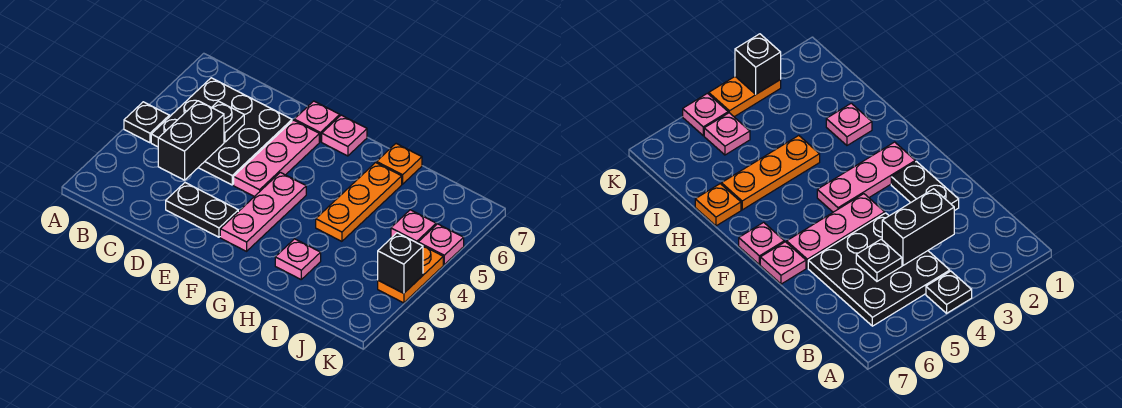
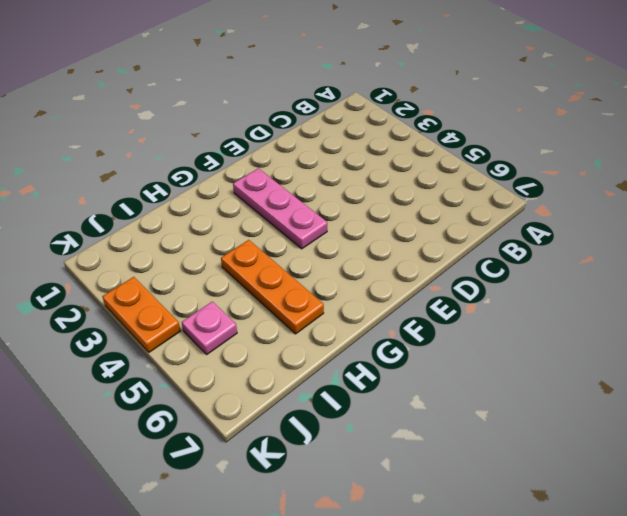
none -> black plate A4 level 1
none -> black plate B4:D6 level 1
none -> black plate D2:E2 level 1

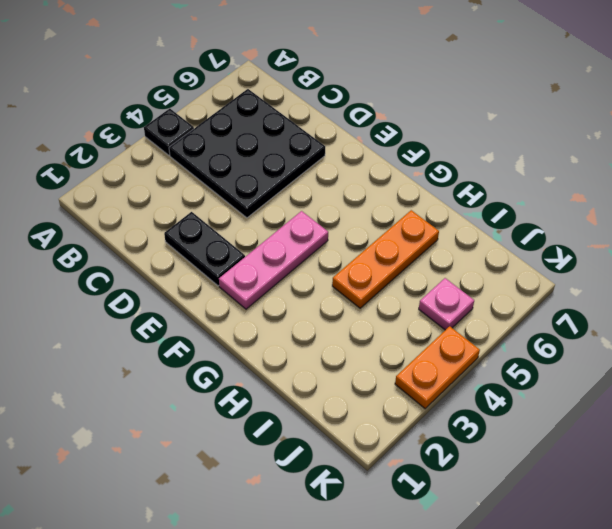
none -> pink plate E4:E6 level 1
none -> pink plate E7 level 1
none -> pink plate F7 level 1

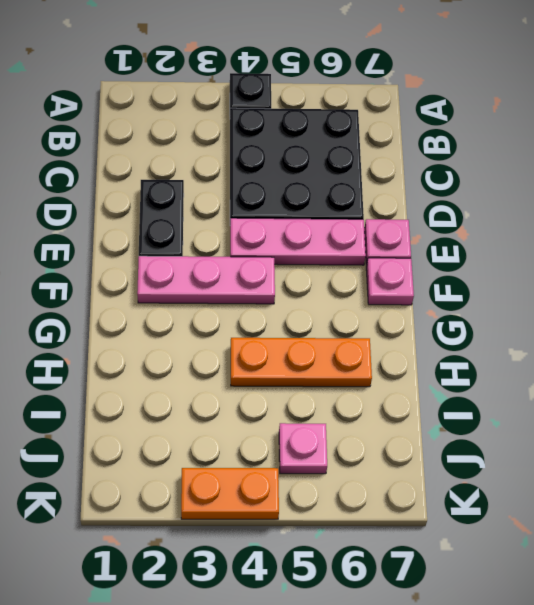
none -> pink plate H2 level 1
none -> orange plate H7 level 1
none -> pink plate K5 level 1

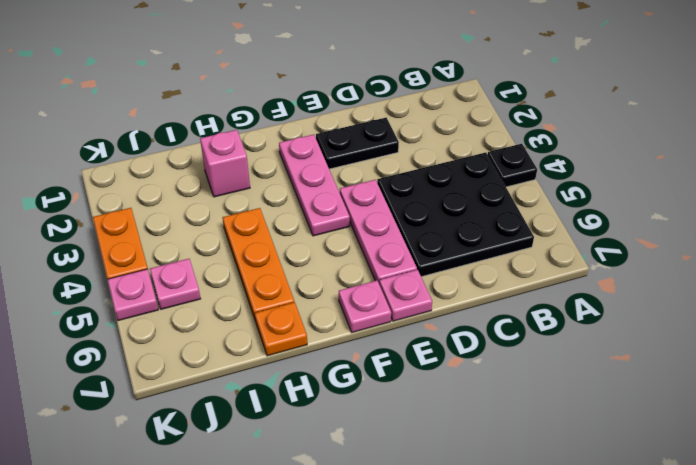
pink brick H2 level 1 -> pink plate H2 level 1
none -> black brick C3:C4 level 2
none -> black plate C5 level 2
none -> black brick K3 level 2

